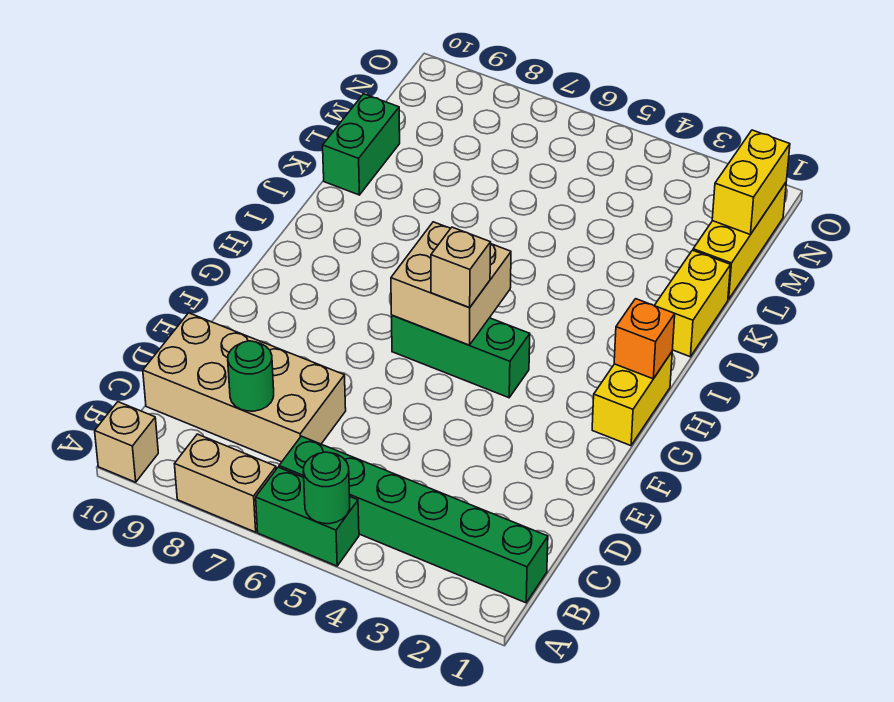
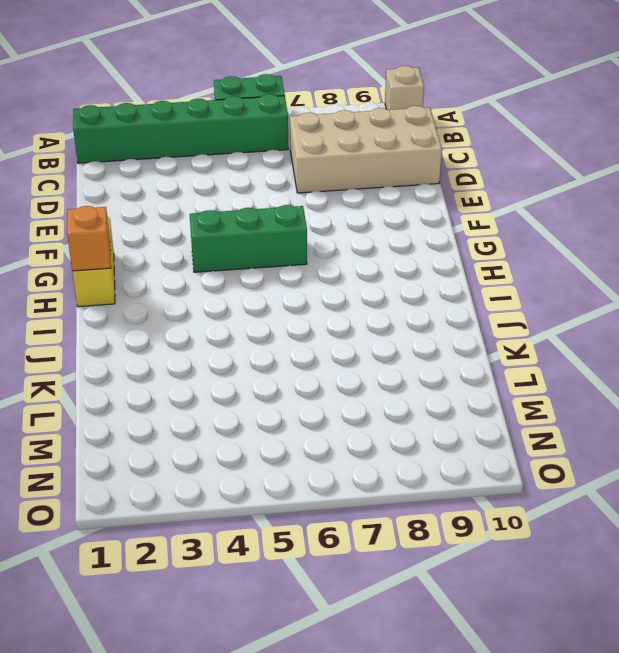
none -> tan brick A7:A8 level 1
none -> yellow brick J1:K1 level 1
none -> green brick K10:L10 level 1

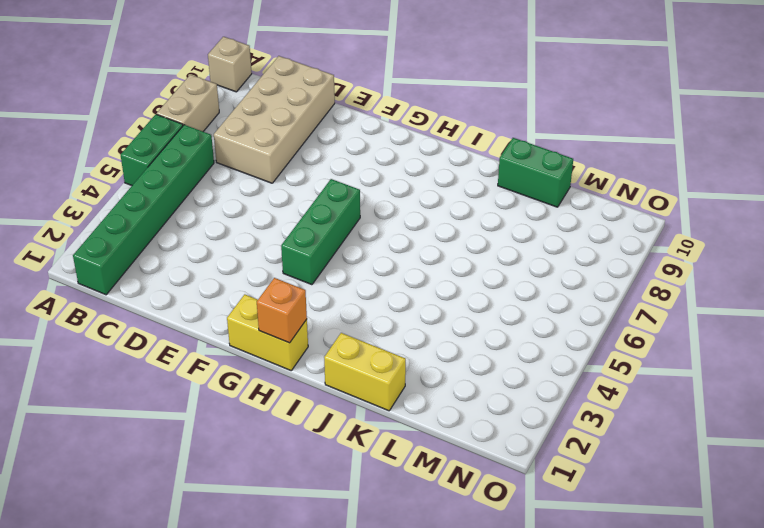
none -> yellow brick L1:N1 level 1
none -> green round brick A5 level 2
none -> green round brick C8 level 2

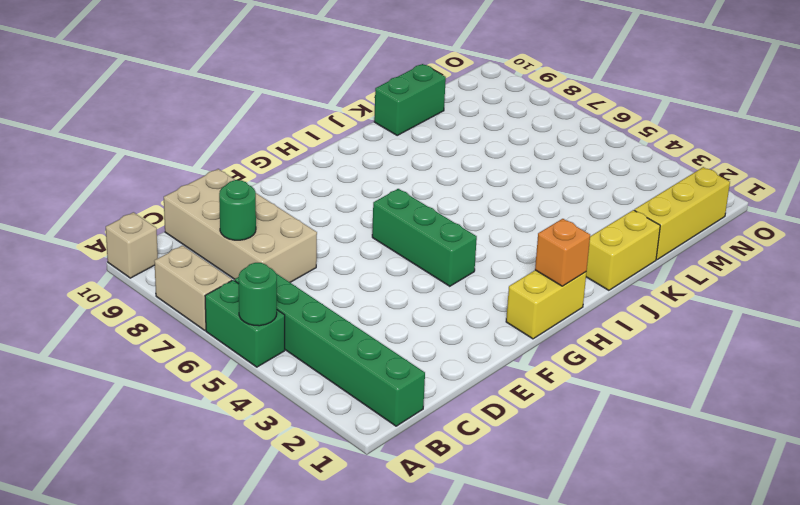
none -> tan brick G5:H6 level 2
none -> yellow brick M1:N1 level 2
none -> tan brick G5 level 3

